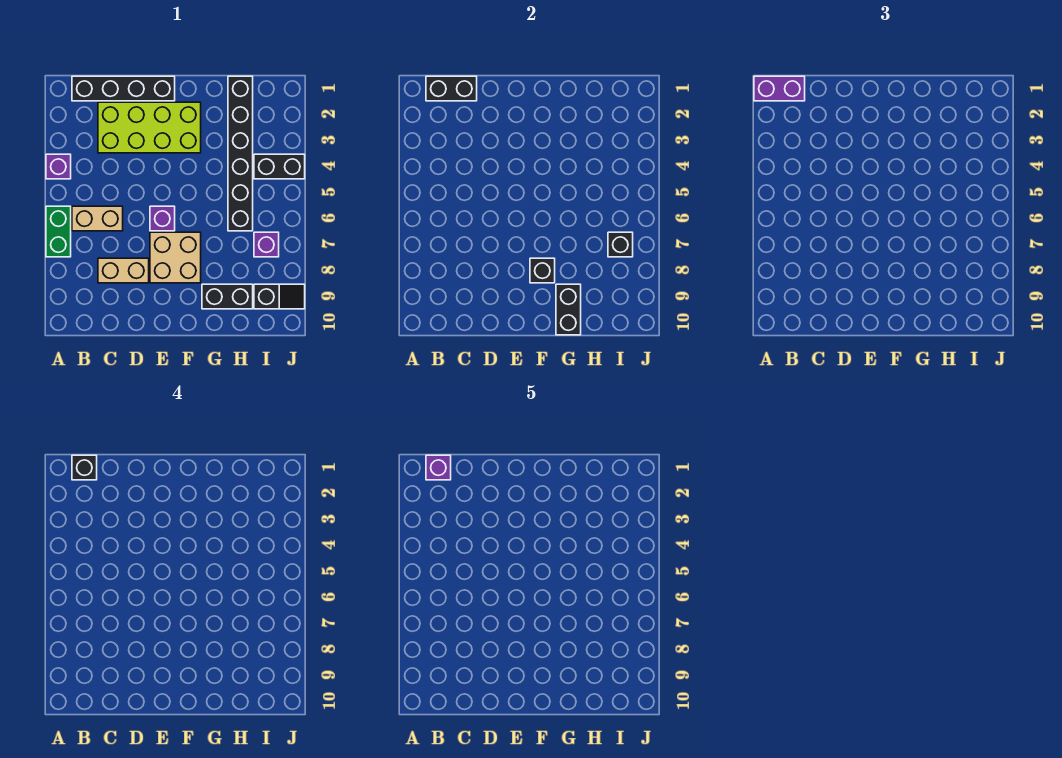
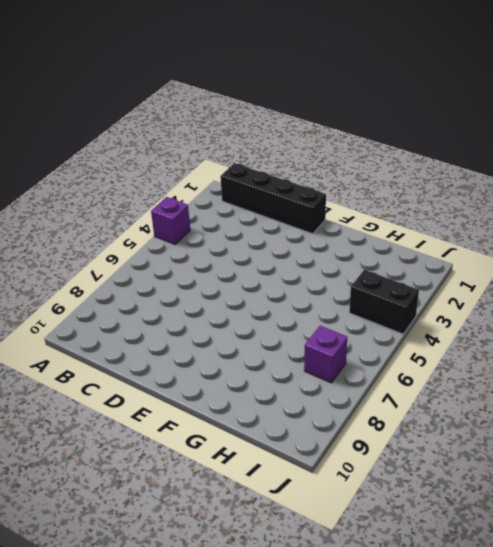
none -> green brick A6:A7 level 1
none -> tan brick B6:C6 level 1
none -> lime brick C2:F3 level 1

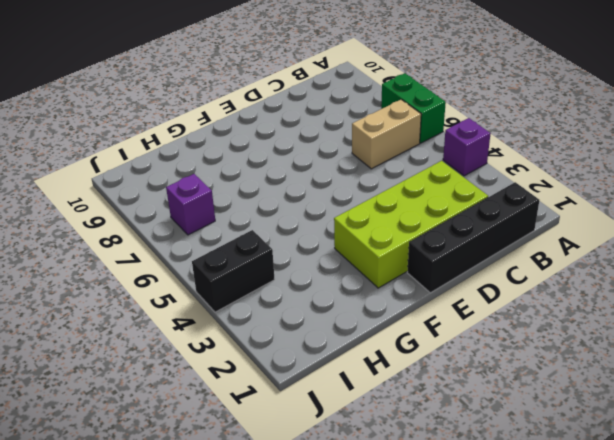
none -> tan brick C8:D8 level 1
none -> purple brick E6 level 1
none -> tan brick E7:F8 level 1

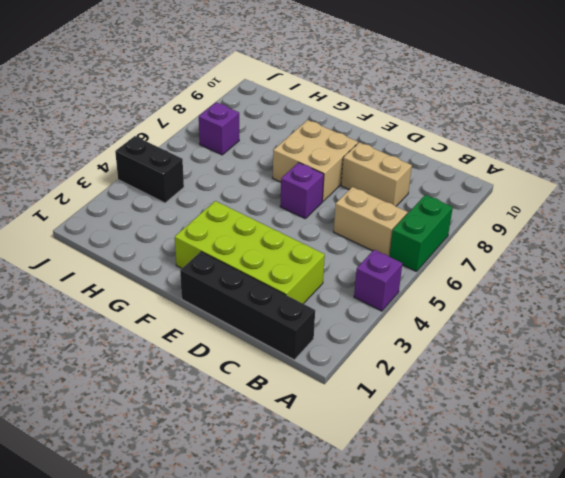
none -> black brick G9:H9 level 1
none -> black brick H1:H6 level 1
none -> black slope I9:J9 level 1 top I

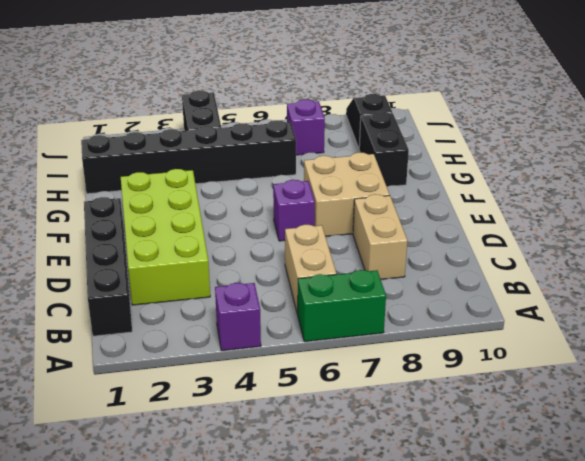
none -> black brick B1:C1 level 2
none -> black brick F8 level 2
none -> black brick G9:G10 level 2

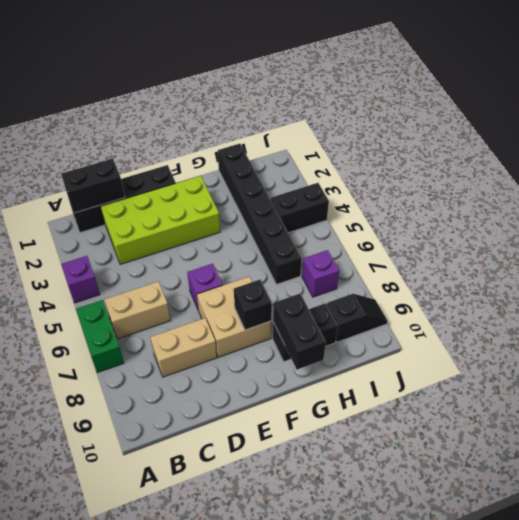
none -> black brick I7 level 2
none -> purple brick A1:B1 level 3
none -> black brick B1 level 4

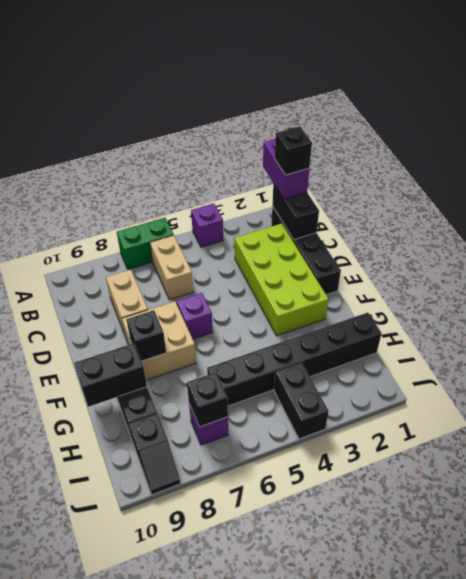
none -> purple brick B1 level 5

